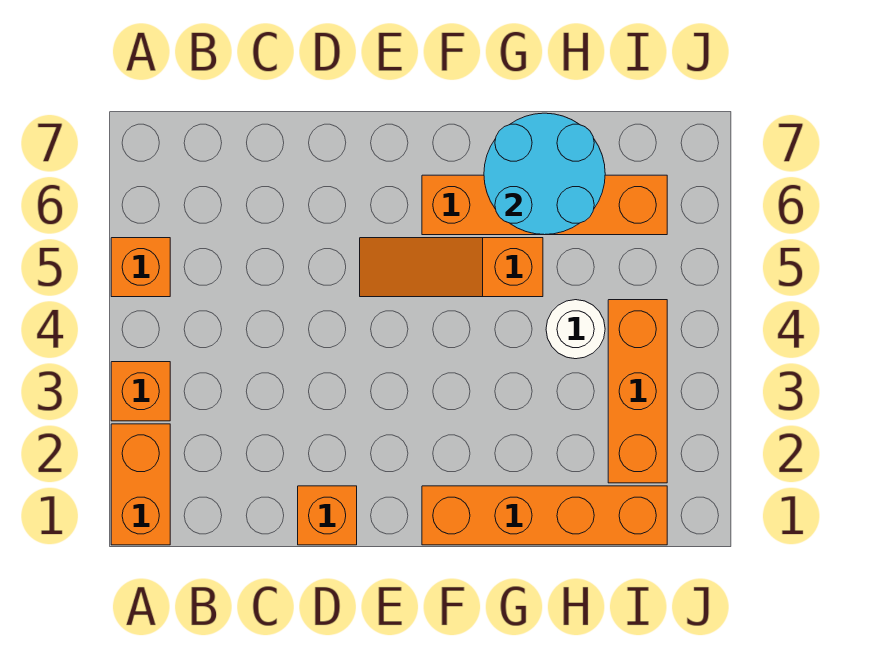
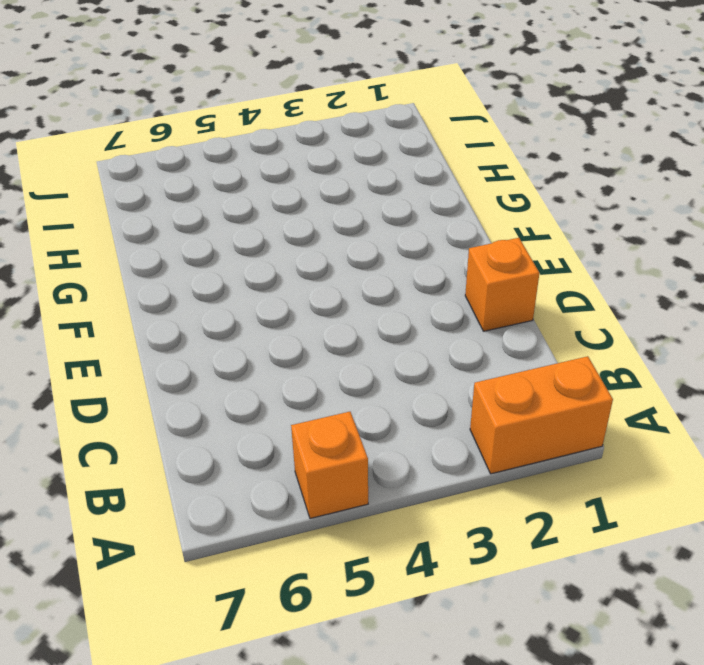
none -> orange brick A3 level 1
none -> orange slope E5:G5 level 1 top G

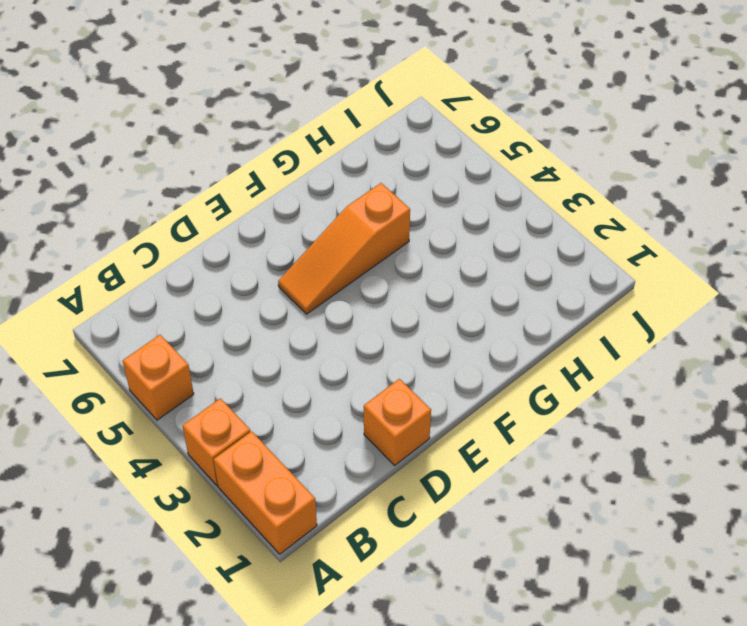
none -> orange brick F1:I1 level 1
none -> orange brick F6:I6 level 1

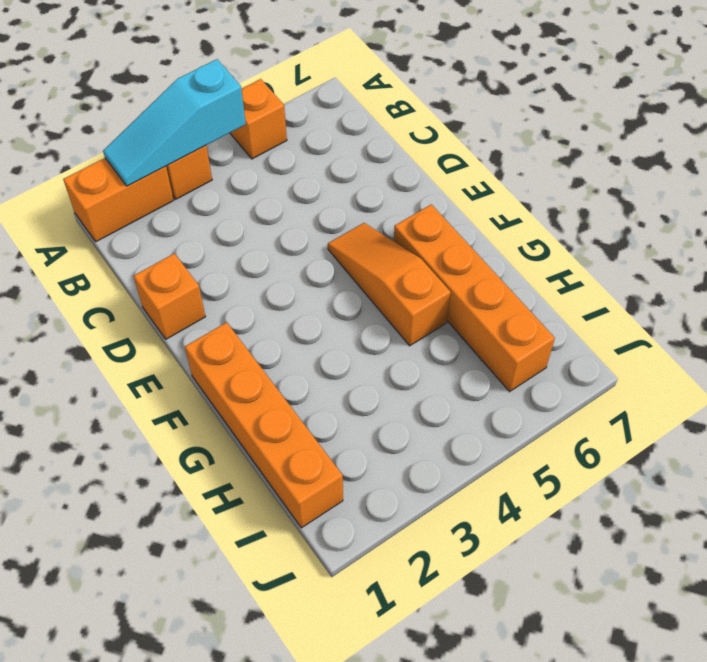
cyan slope A2:A4 level 2 top 4 -> none
none -> white round brick H4 level 1
none -> orange brick I2:I4 level 1

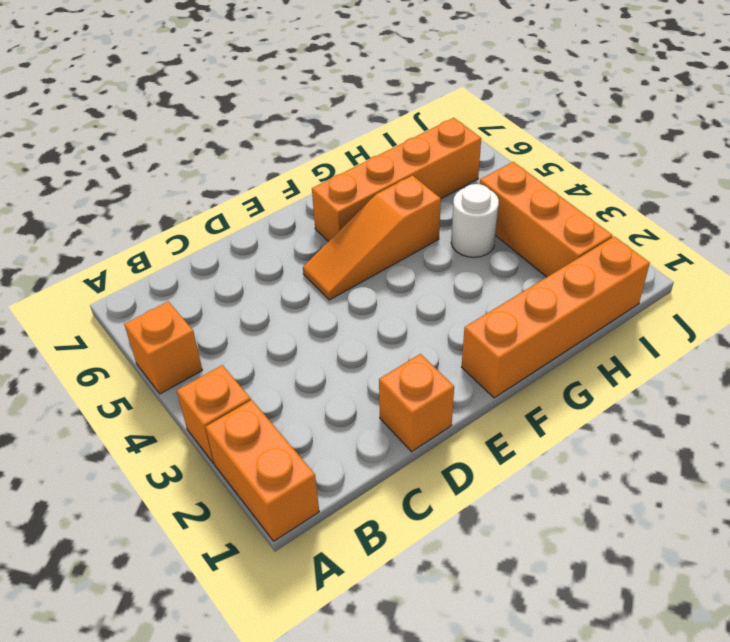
none -> cyan round brick G6:H7 level 2

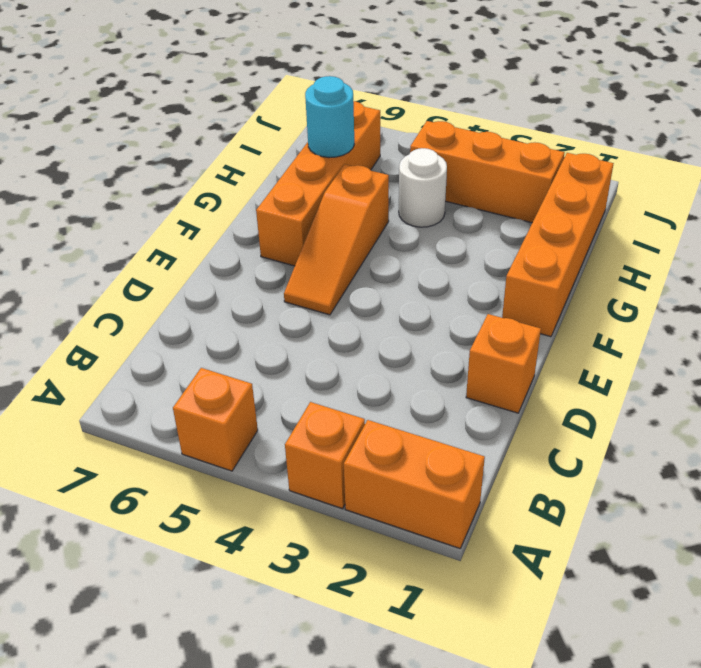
cyan round brick H6 level 2 -> cyan round brick G6:H7 level 2

